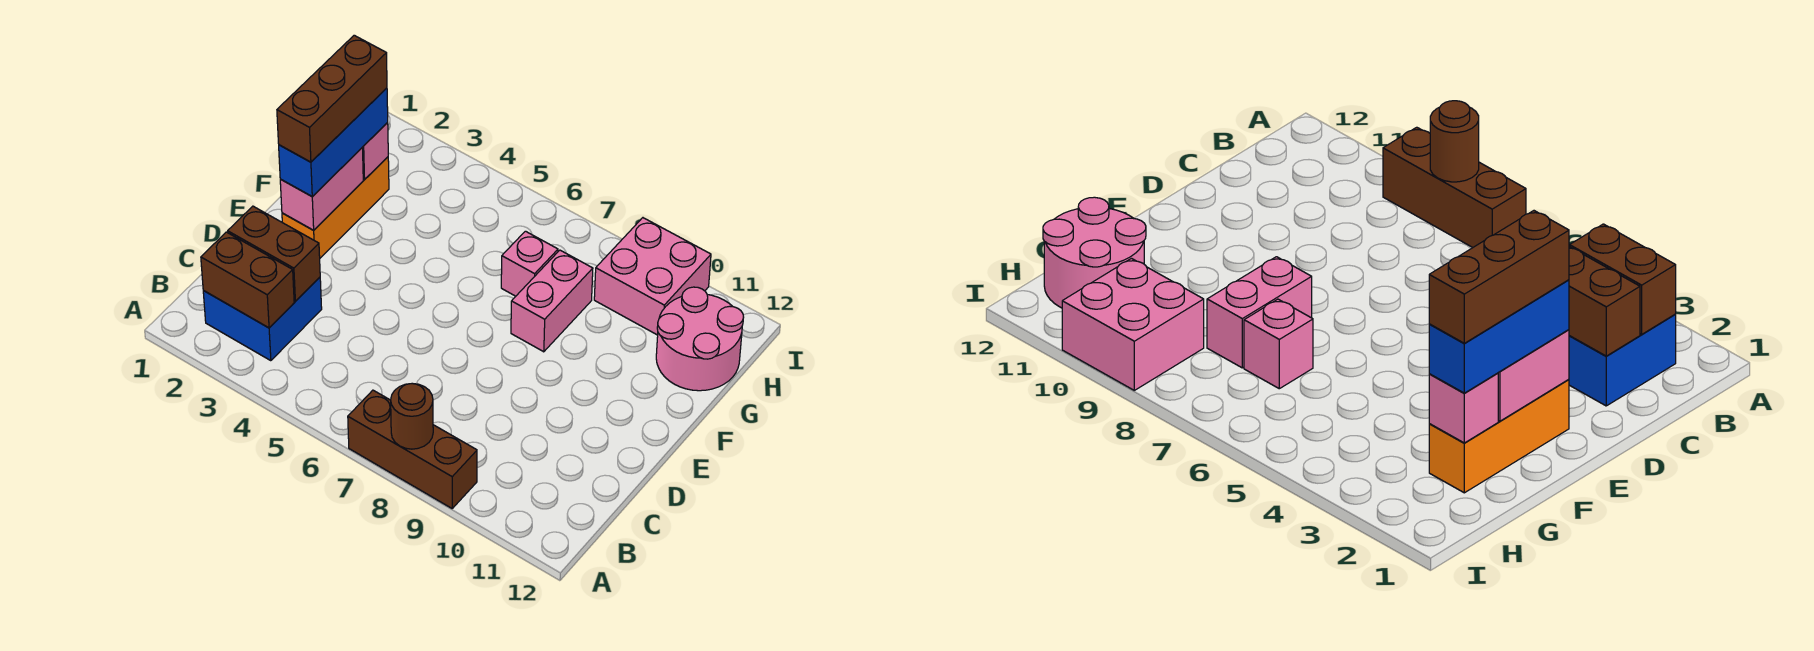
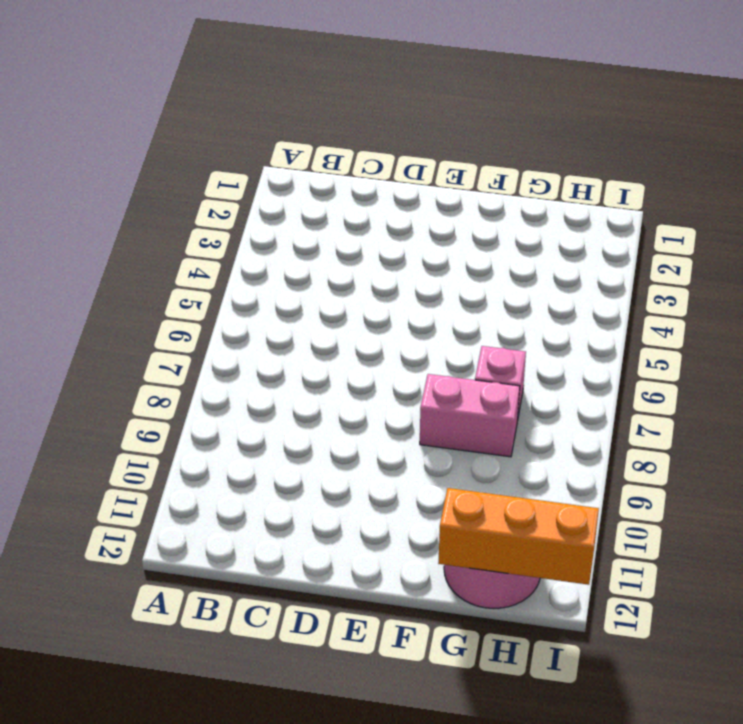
orange brick G12:I12 level 2 -> orange brick E2:G2 level 1
none -> brown brick A7:A9 level 1
none -> blue brick B2:C3 level 1
none -> pink brick H9:I10 level 1

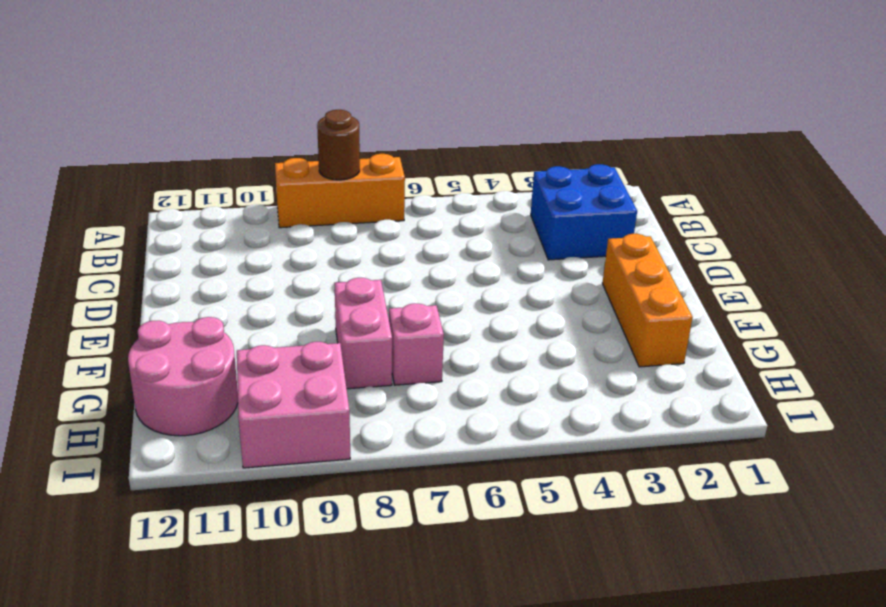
orange brick A7:A9 level 1 -> brown brick A7:A9 level 1
none -> brown brick B2:B3 level 2
none -> brown brick C2:C3 level 2
none -> pink brick E2:F2 level 2

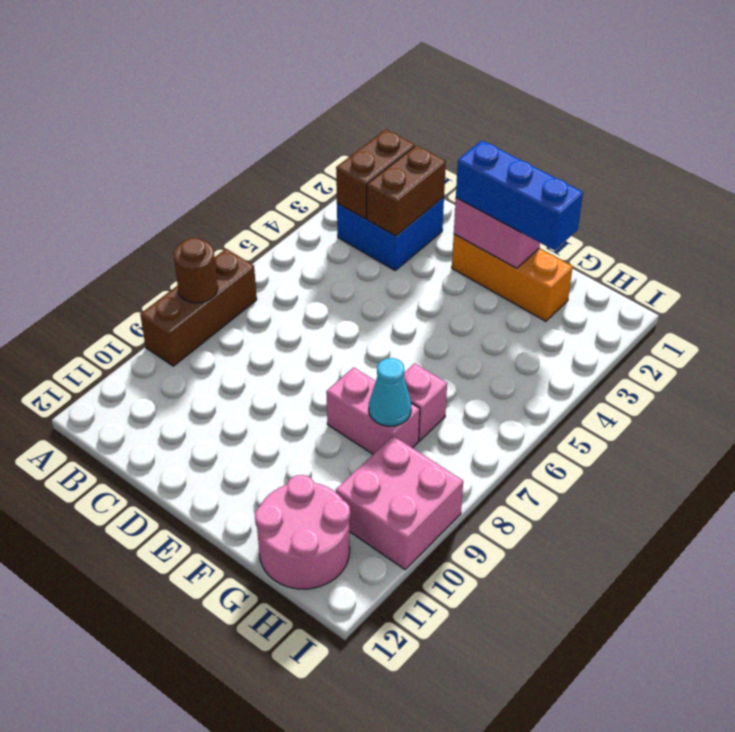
cyan cone G8 level 2 -> none
none -> pink brick G2 level 2
none -> brown brick E2:G2 level 4

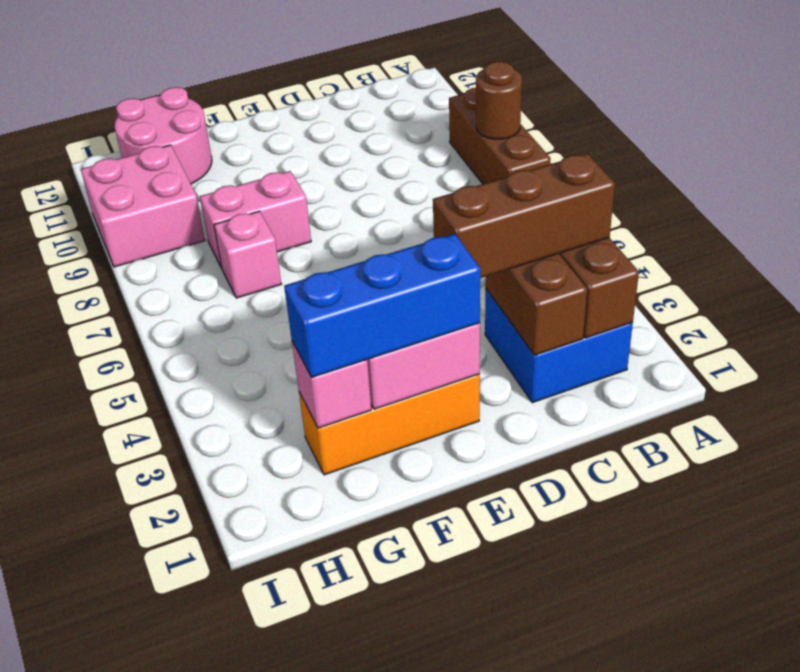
brown brick B3:D3 level 3 -> brown brick E2:G2 level 4

